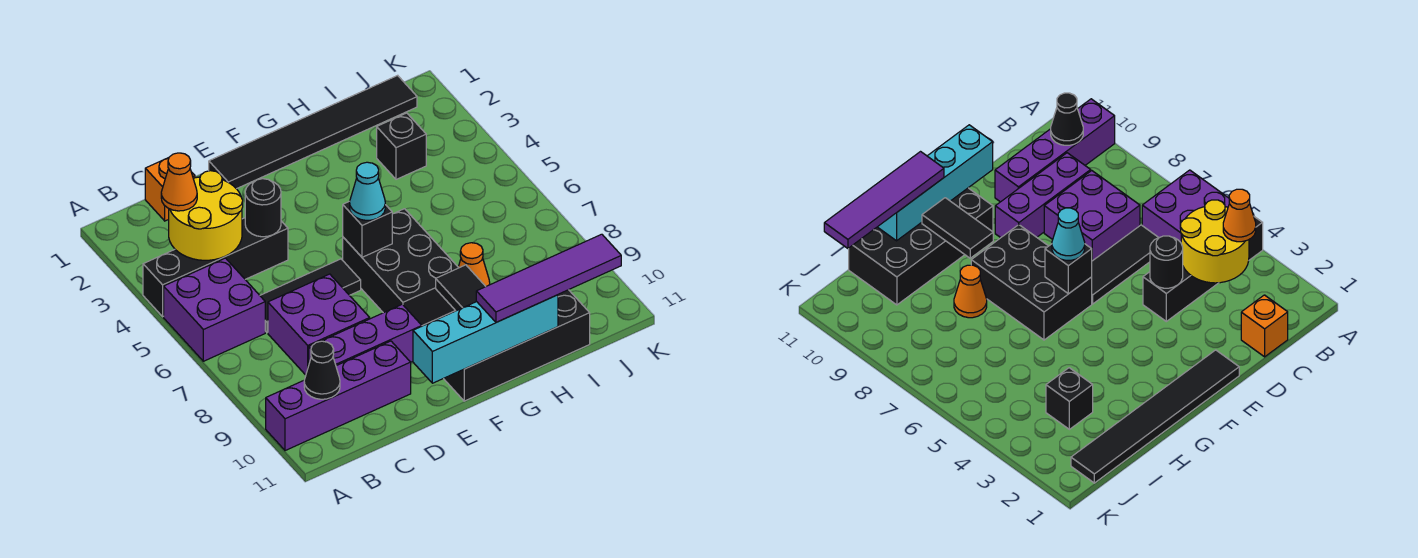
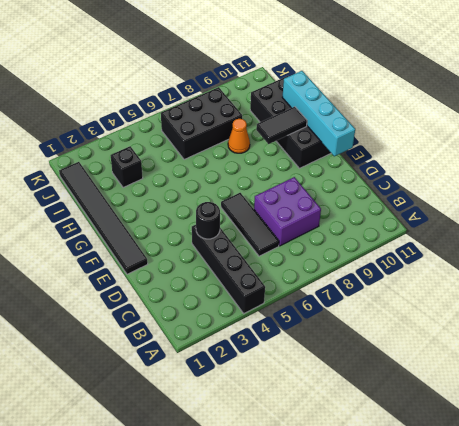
black brick I6:J8 level 1 -> black brick F6:G8 level 1
none -> purple brick A5:B6 level 1
none -> purple brick A10:D10 level 1
none -> orange brick C1 level 1

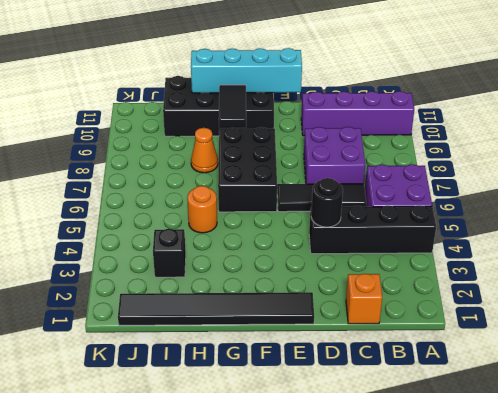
orange round brick H5 level 1 -> none
none -> purple brick C9:E9 level 1
none -> yellow round brick B3:C4 level 2
none -> black cone B10 level 2

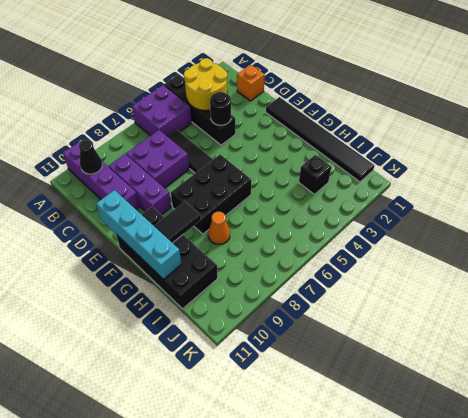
none -> black brick F6 level 2
none -> orange cone B3 level 3
none -> cyan cone F6 level 3

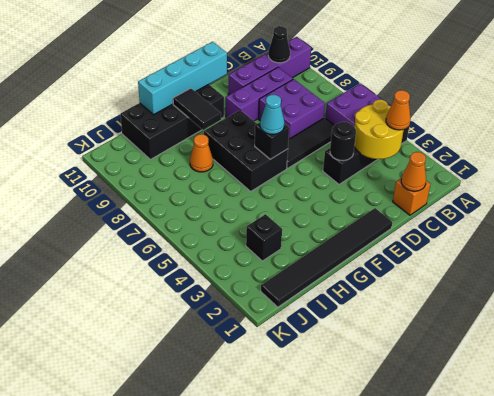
orange cone C1 level 2 -> none
none -> purple tile G11:J11 level 3

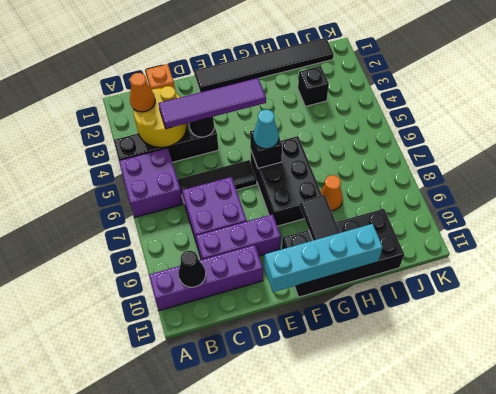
purple tile C4:F4 level 3 -> purple tile G11:J11 level 3

